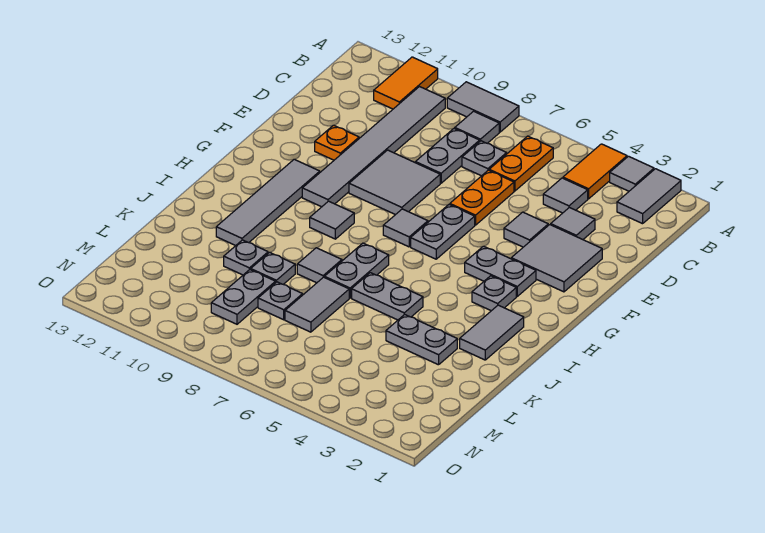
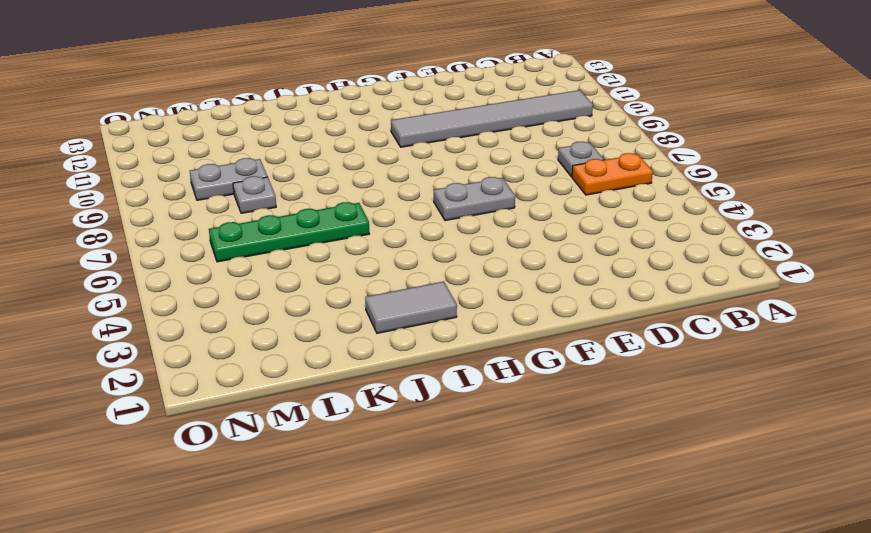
green plate J6:M6 level 1 -> grey plate J5:J6 level 1
none -> grey tile A2:B2 level 1
none -> grey tile A3 level 1
none -> orange tile A4:B4 level 1
none -> grey tile A8:A9 level 1

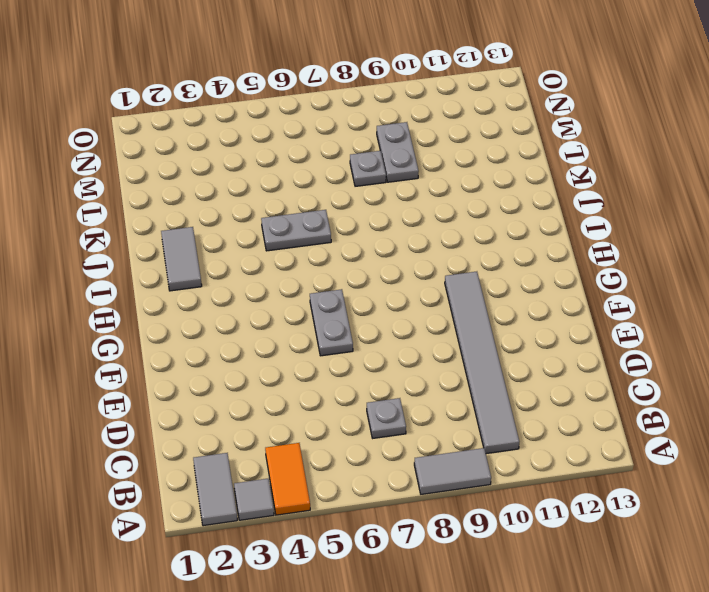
none -> orange tile A11:B11 level 1
none -> orange plate B6:C6 level 1
none -> grey tile B8 level 1
none -> grey tile C4 level 1

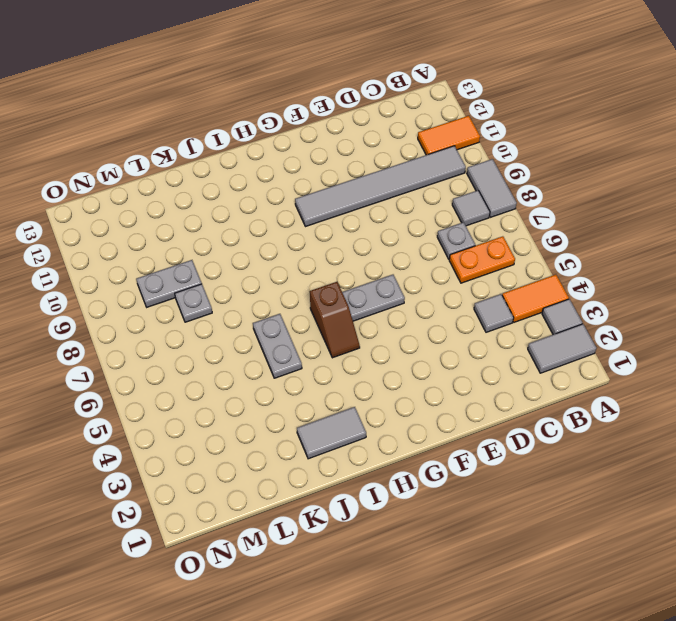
brown slope H5:H6 level 1 top 6 -> none
none -> grey plate C8:D8 level 1
none -> grey tile D3 level 1
none -> orange plate D6:E6 level 1
none -> grey tile E2:F3 level 1

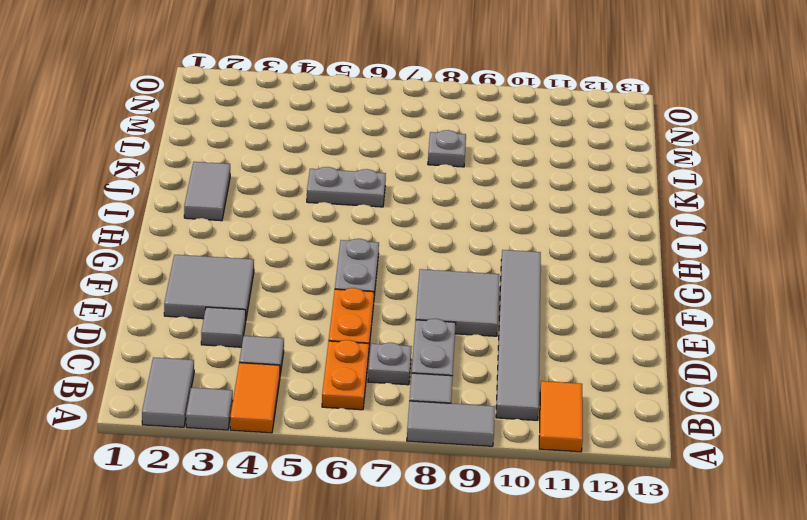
none -> grey tile E4 level 1
none -> orange plate E11 level 1
none -> grey plate G3:G4 level 1
none -> grey tile G7 level 1

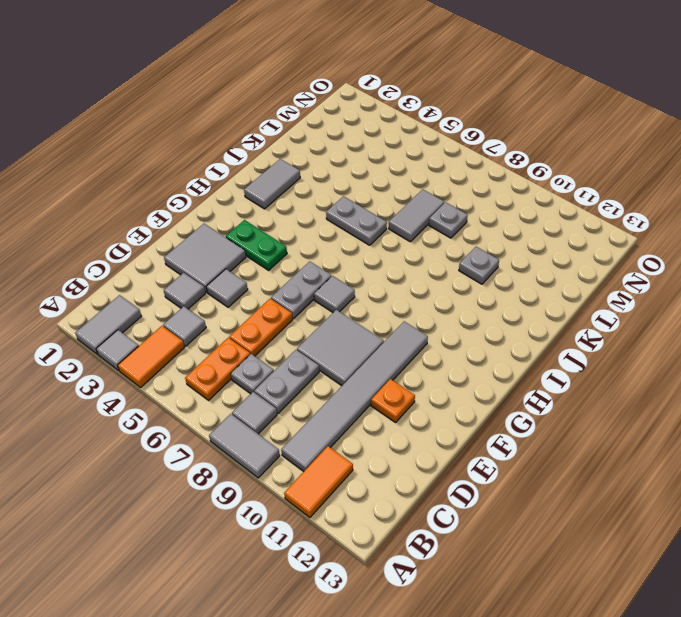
green plate G3:G4 level 1 -> grey plate G3:G4 level 1
none -> grey tile G11:J11 level 1
none -> grey plate H3 level 1
none -> grey tile H9 level 1
none -> grey plate I7:J7 level 1

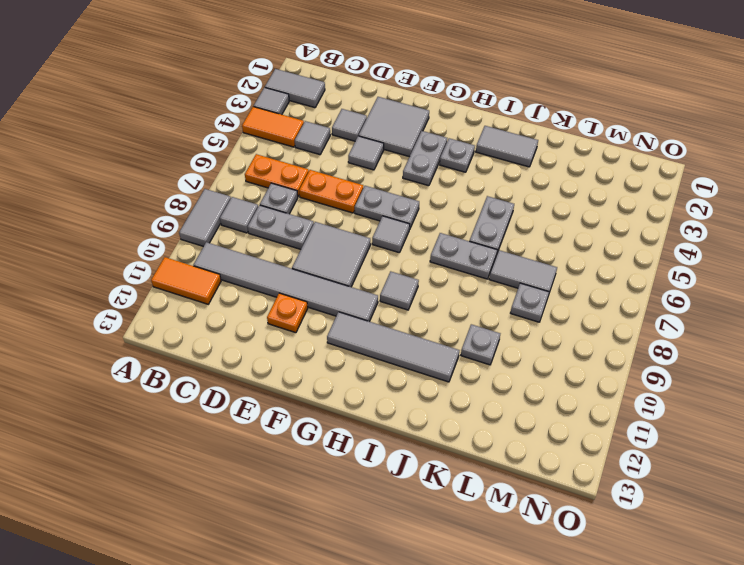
none -> grey tile J8 level 1
none -> grey plate K3:K4 level 1
none -> grey plate K9 level 1
none -> grey plate L9:M9 level 1

